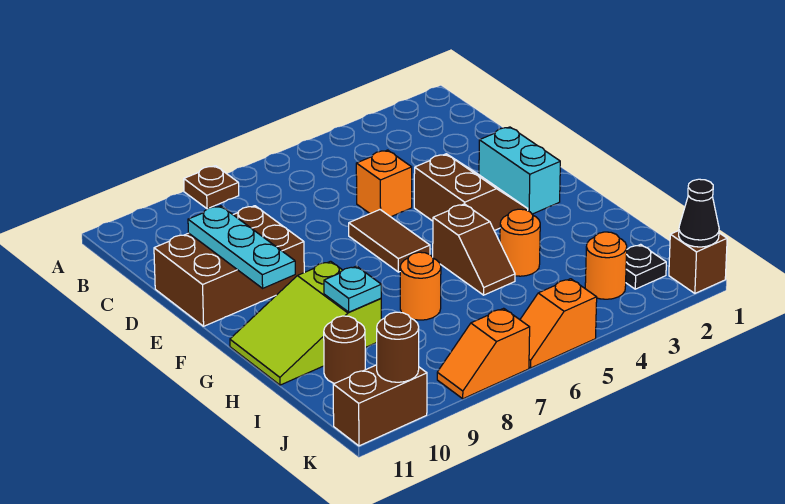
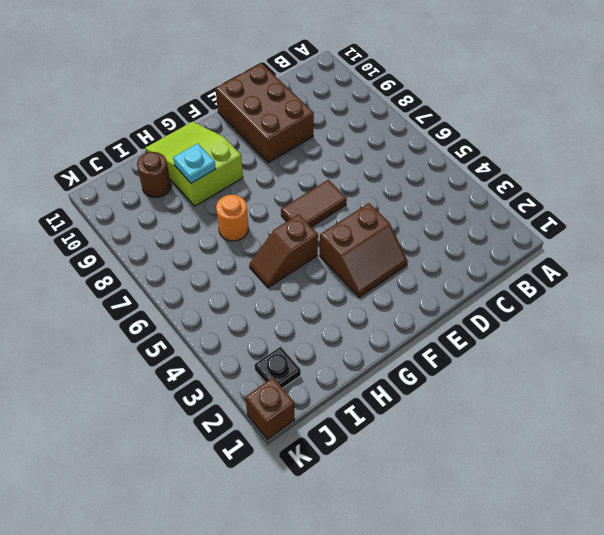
none -> brown plate A8 level 1
none -> orange brick D5 level 1
none -> cyan brick E2:F2 level 1

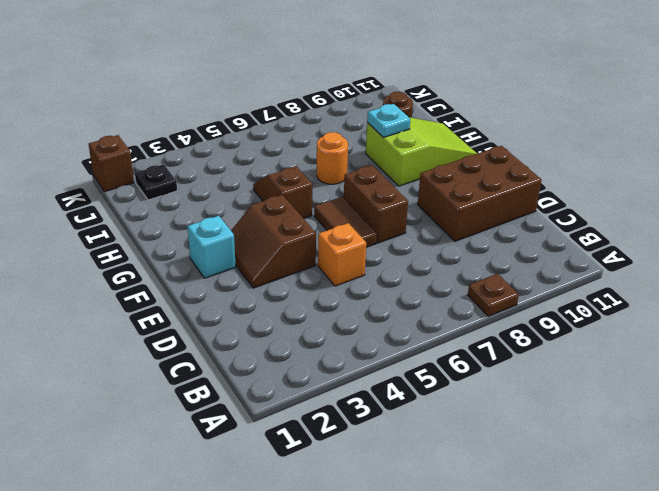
brown brick E7:F7 level 1 -> brown brick K10:K11 level 1
cyan brick F2 level 1 -> cyan brick E2:F2 level 1
none -> orange round brick H4 level 1
none -> orange round brick J3 level 1
none -> orange slope K5:K6 level 1 top 5

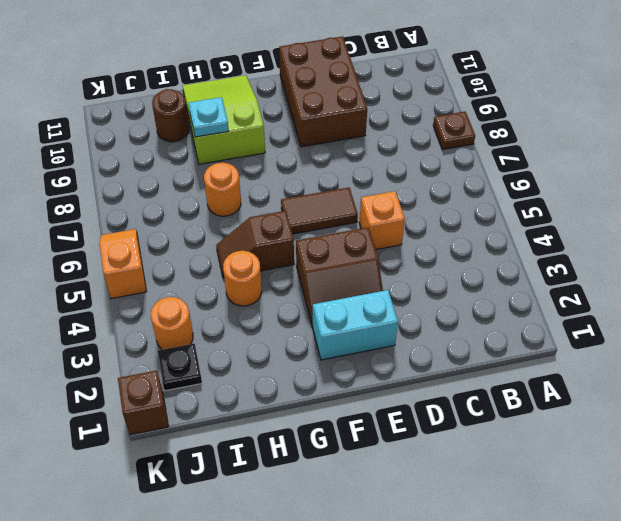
none -> orange slope K7:K8 level 1 top 7
none -> brown brick K10:K11 level 1
none -> cyan plate D10:F10 level 2

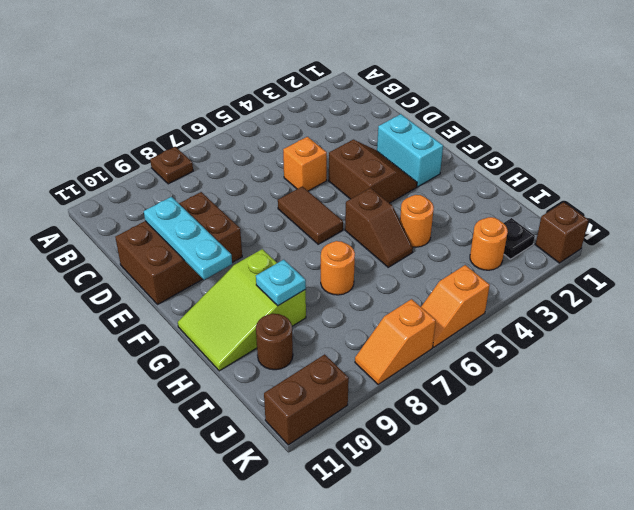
none -> black cone K1 level 2
none -> brown round brick K10 level 2

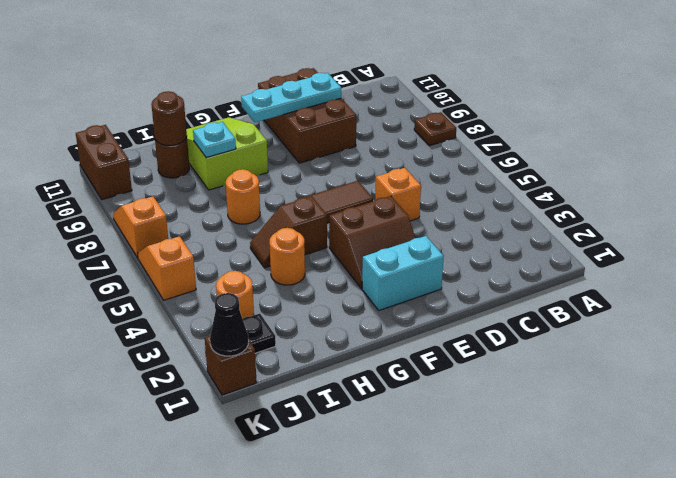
brown round brick I10 level 2 -> brown round brick K10 level 2

